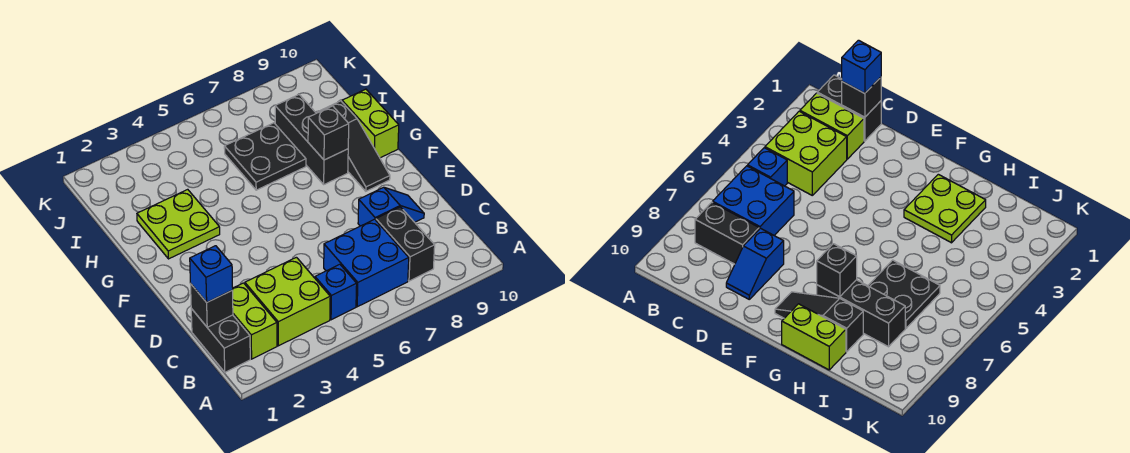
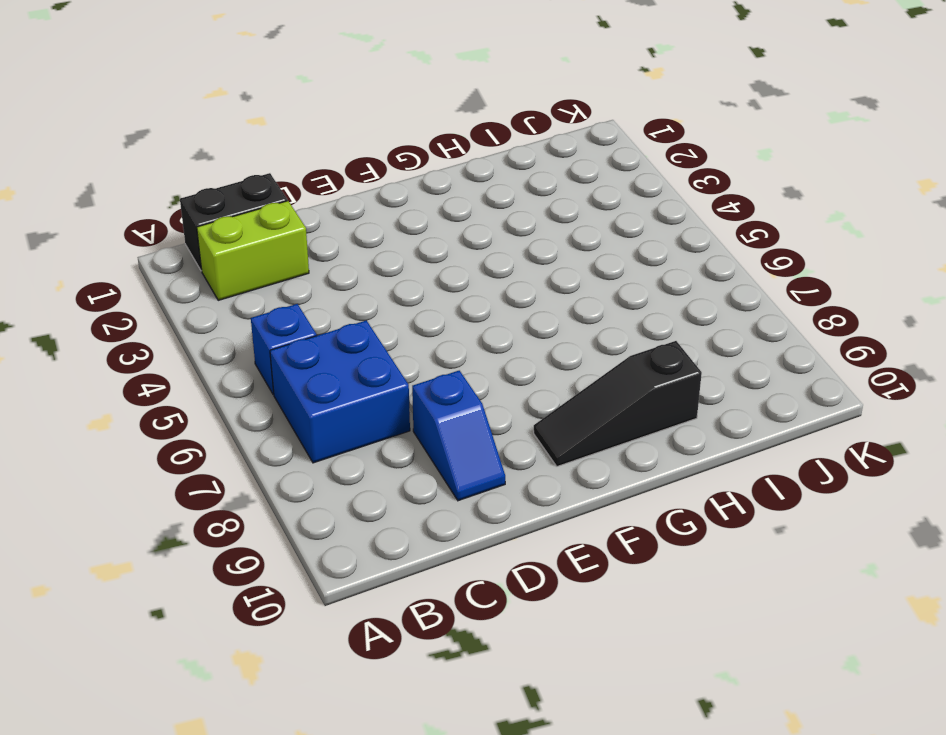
none -> lime brick B3:C4 level 1
none -> black brick B8:C8 level 1
none -> lime plate G2:H3 level 1

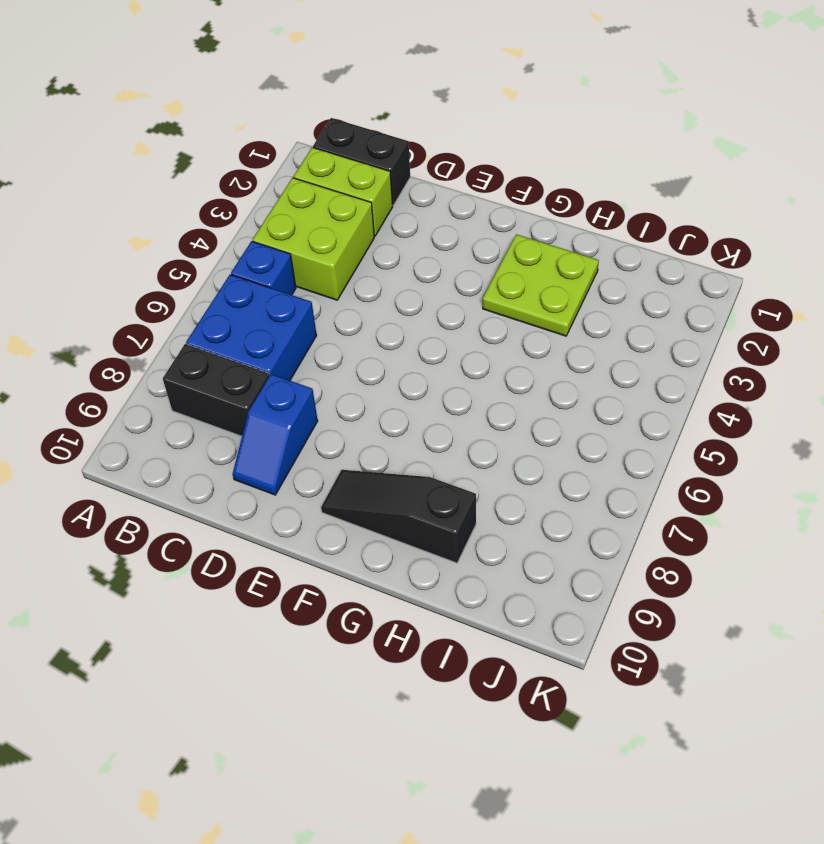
none -> black brick G8:I8 level 1
none -> lime brick G10:H10 level 1
none -> black plate H6:I7 level 1

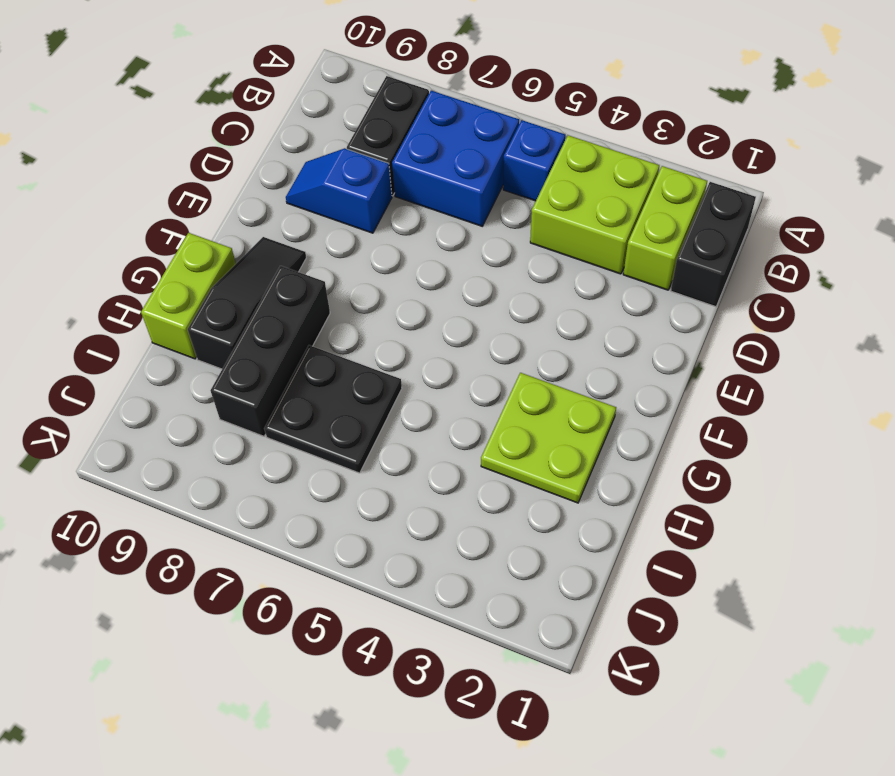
none -> black brick C1 level 2
none -> black brick G8 level 2
none -> blue brick C1 level 3

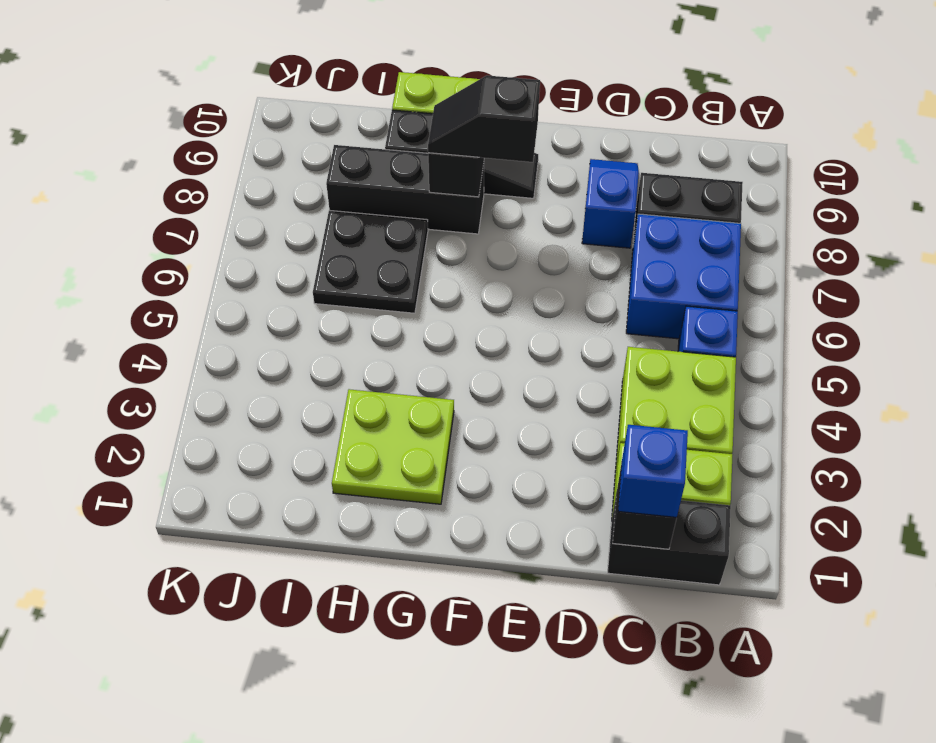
black slope F8:G8 level 3 top F -> none

